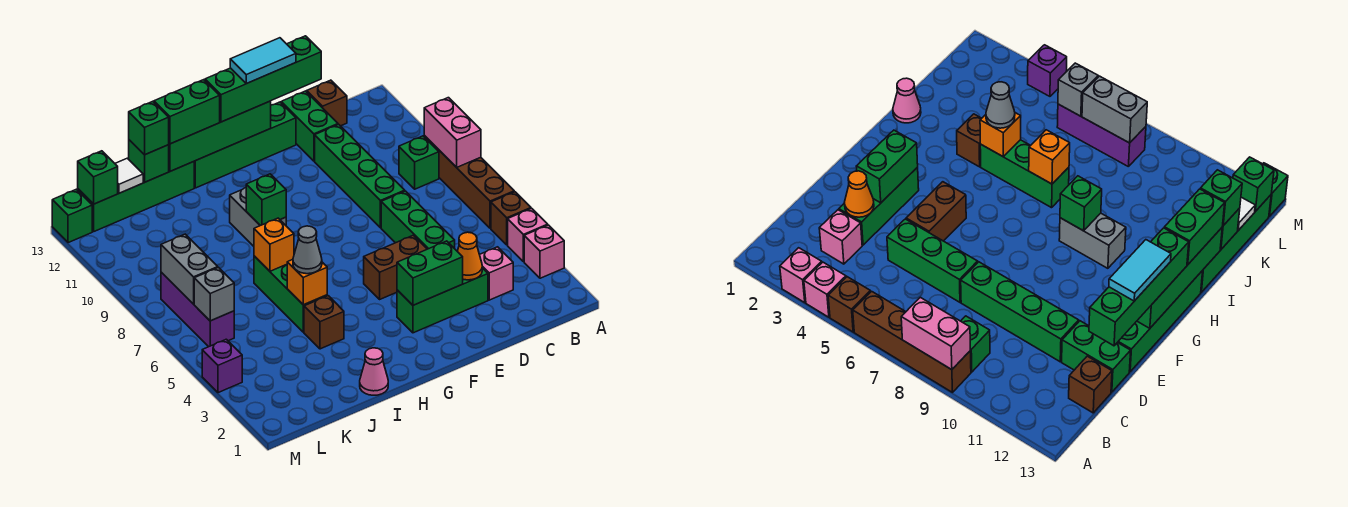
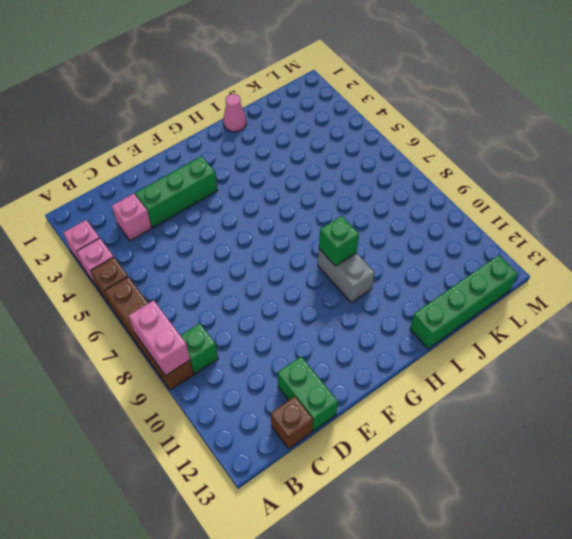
none -> green brick D5:D7 level 1
none -> green brick D8:D11 level 1
none -> brown brick E5:F5 level 1
none -> green brick E13:H13 level 1

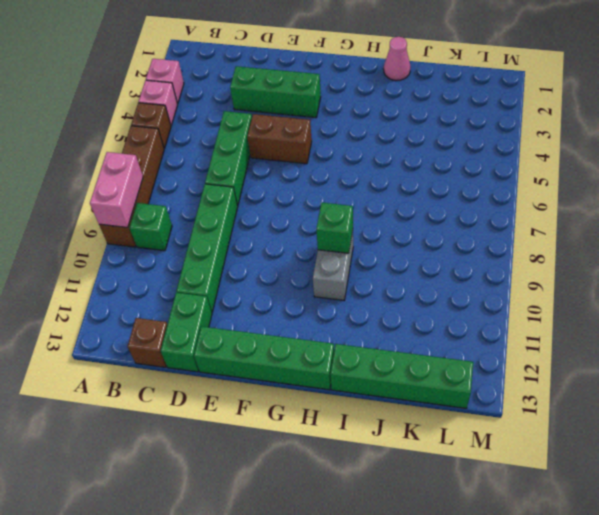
none -> pink brick C3 level 1
none -> brown brick I4 level 1
none -> green brick I5:I7 level 1
none -> purple brick L6:L8 level 1

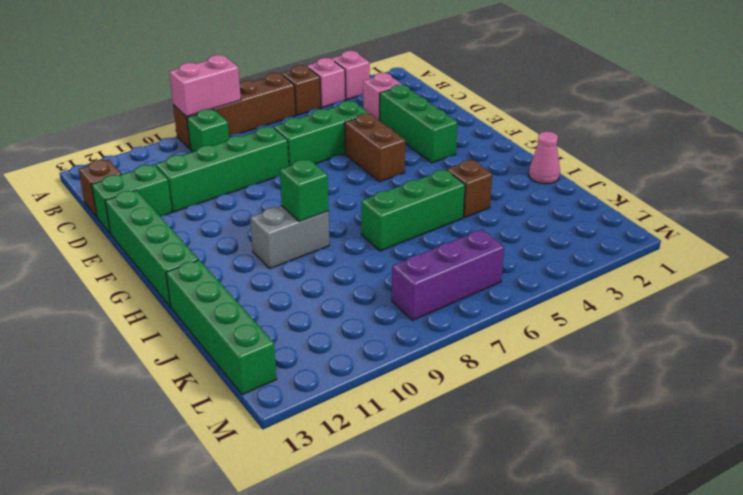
none -> purple brick M4 level 1
none -> green brick M13 level 1
none -> orange cone D3 level 2
none -> green brick E3:F3 level 2

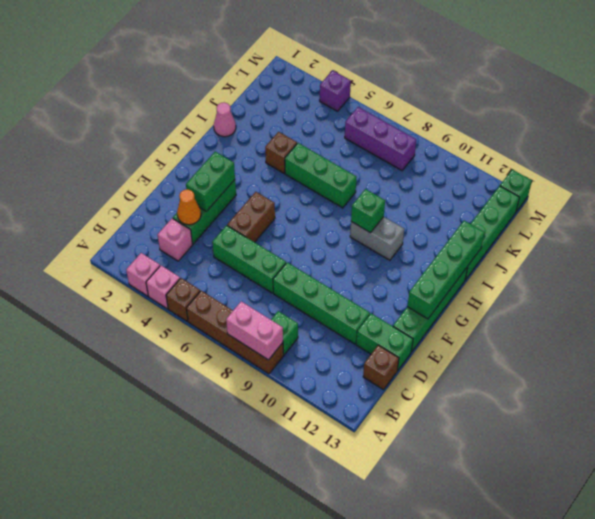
none -> orange brick I5 level 2
none -> orange brick I7 level 2
none -> green brick J13 level 2
none -> white tile K13 level 2

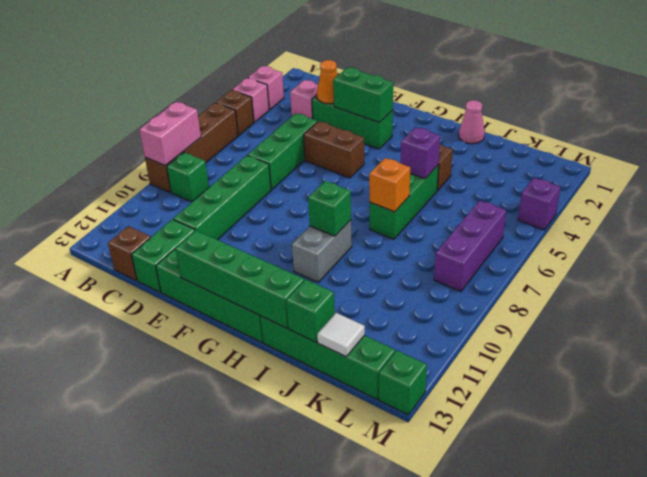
purple brick I5 level 2 -> orange brick I5 level 2
none -> grey brick L6 level 2
none -> grey brick L7:L8 level 2
none -> green brick L13 level 2
none -> green brick D13:G13 level 3

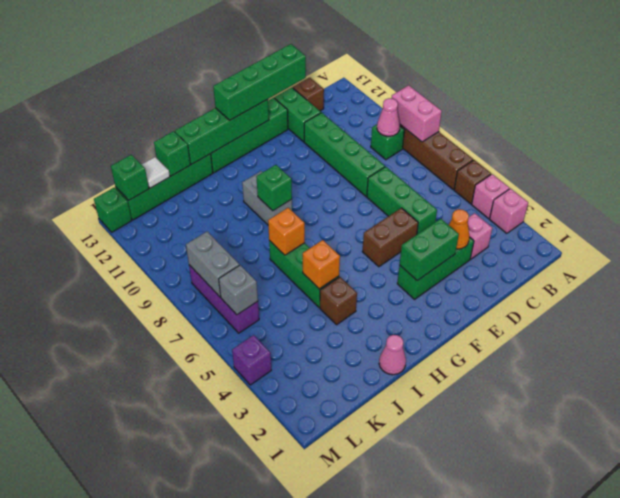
pink cone B9 level 2 -> none
none -> green brick H13:I13 level 3
none -> grey cone I5 level 3
none -> green brick J13 level 3
none -> cyan tile E13:F13 level 4

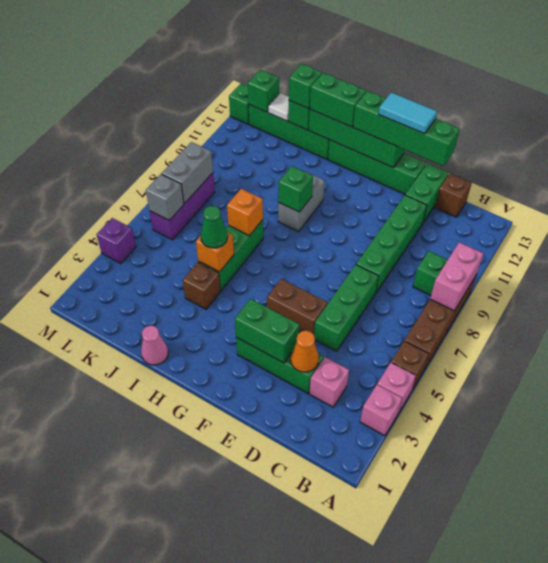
green cone I5 level 3 -> grey cone I5 level 3

